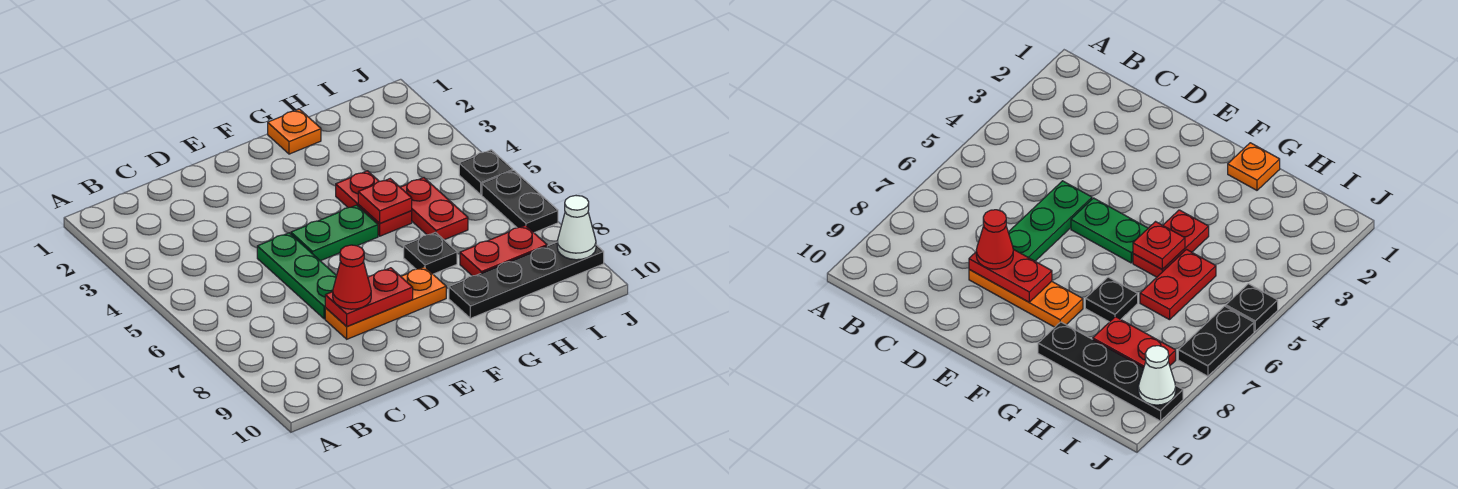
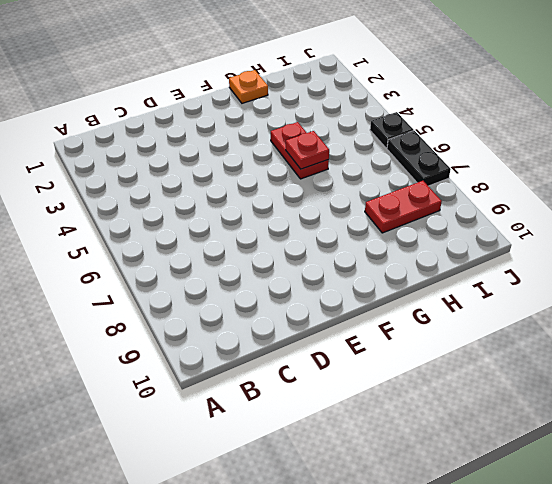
none -> green plate D5:D7 level 1
none -> orange plate D8:F8 level 1
none -> green plate E5:F5 level 1

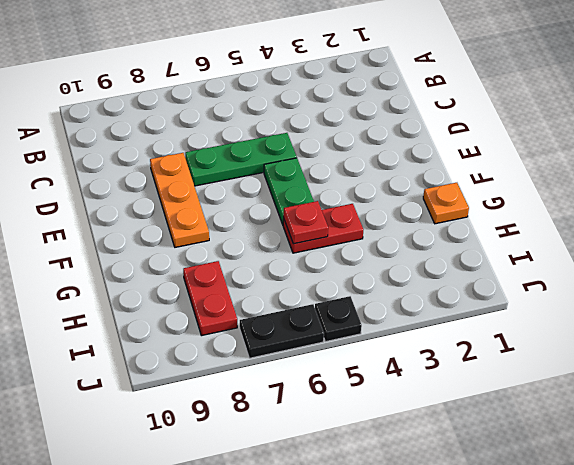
none -> black plate G7 level 1
none -> black plate G9:J9 level 1
none -> red plate H5:H6 level 1

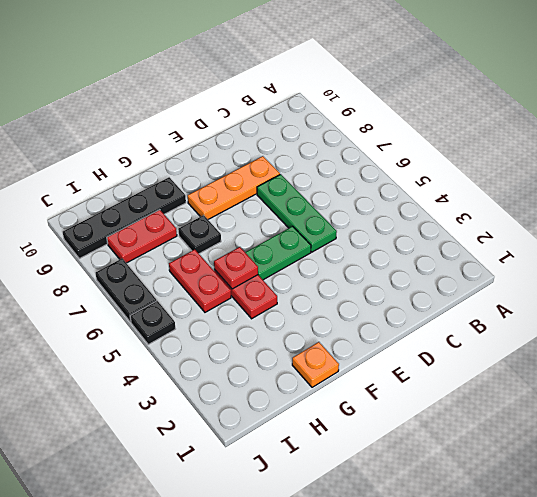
none -> red plate D8:E8 level 2
none -> white cone J9 level 2
none -> red cone D8 level 3

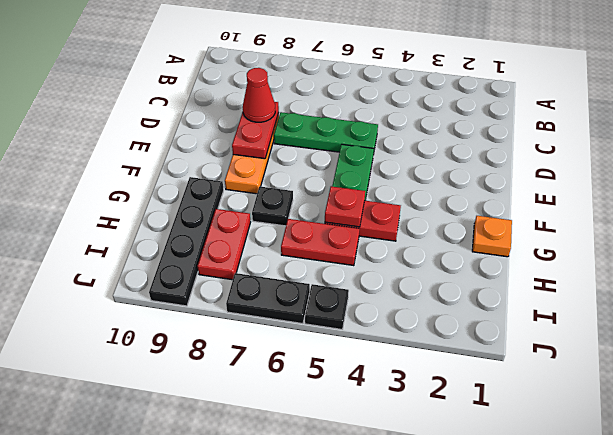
none -> white cone J9 level 2

